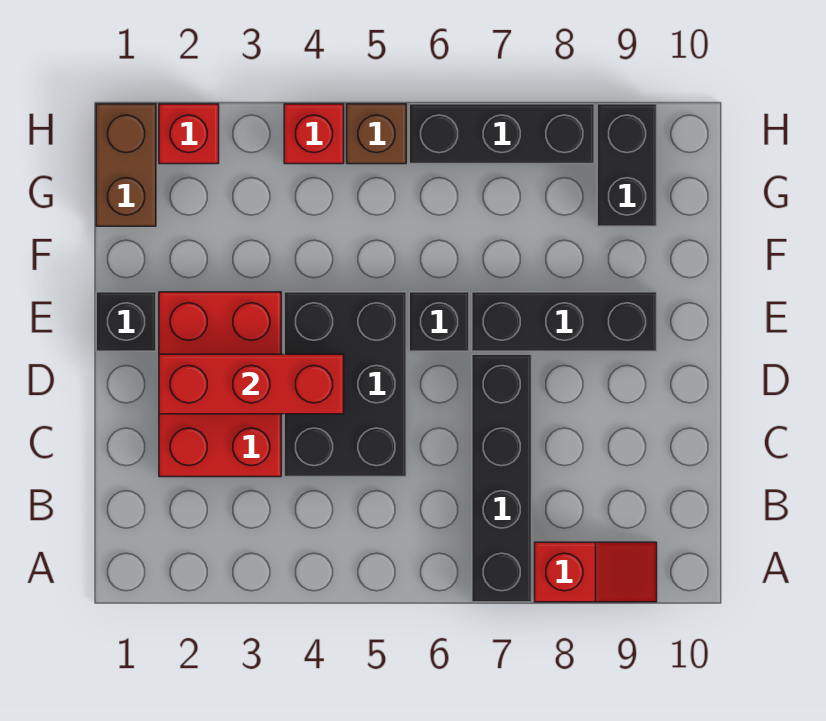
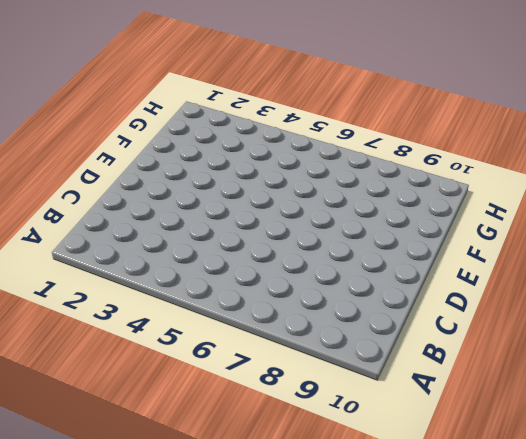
none -> black brick A7:D7 level 1
none -> red slope A8:A9 level 1 top 8
none -> red brick C2:E3 level 1

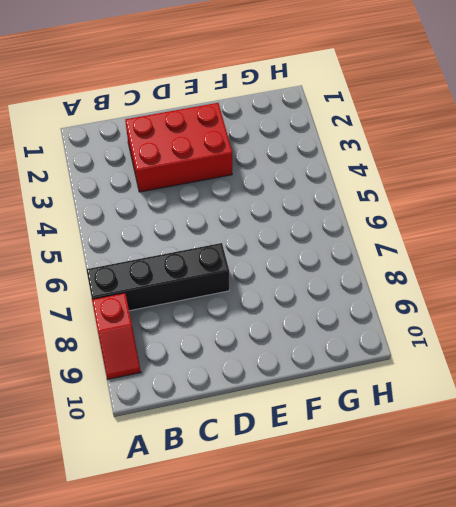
none -> black brick C4:E5 level 1
none -> black brick E1 level 1
none -> black brick E6 level 1

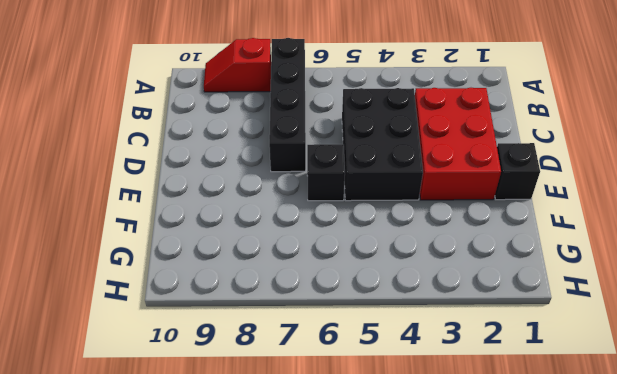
none -> black brick E7:E9 level 1
none -> brown brick G1:H1 level 1
none -> black brick G9:H9 level 1

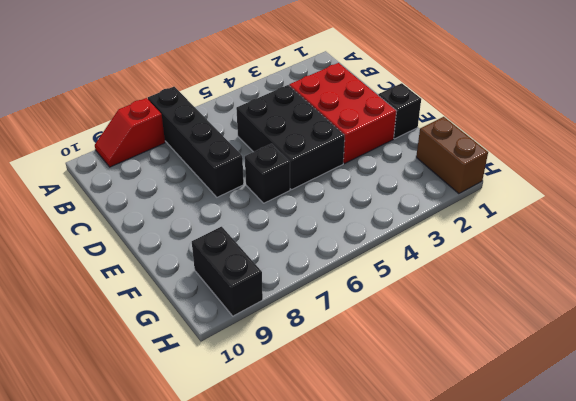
none -> black brick E7:E9 level 1
none -> red brick H2 level 1
none -> red brick H4 level 1

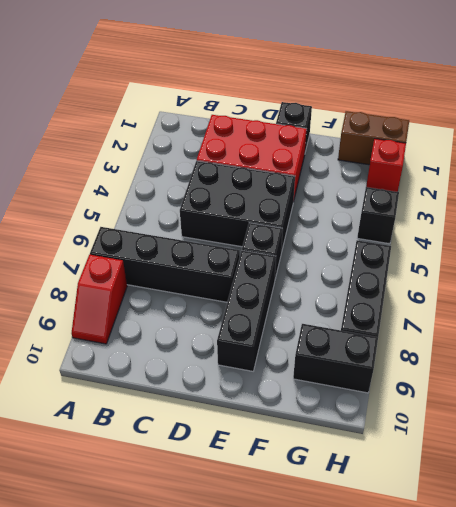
black brick H4 level 1 -> red brick H4 level 1
none -> brown brick H5 level 1
none -> red brick D2:D4 level 2

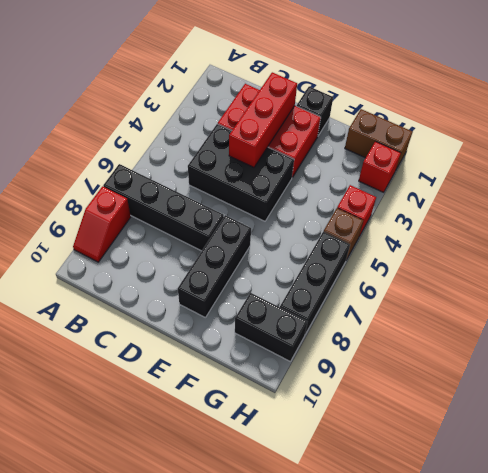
none -> black brick E6 level 1

